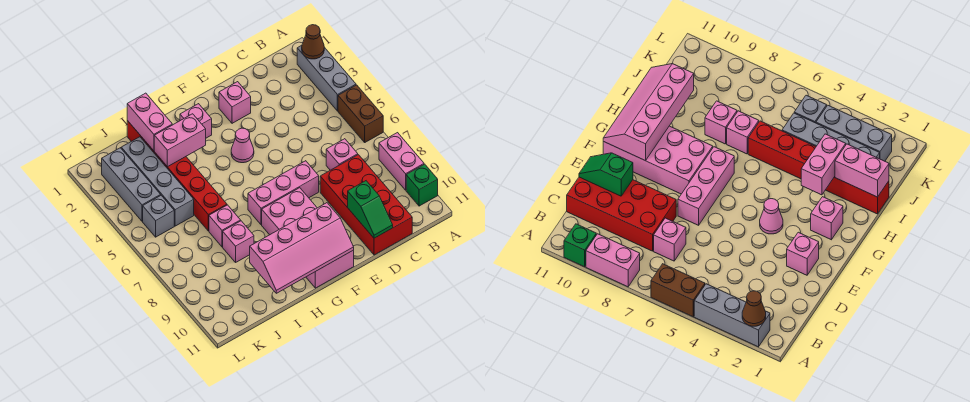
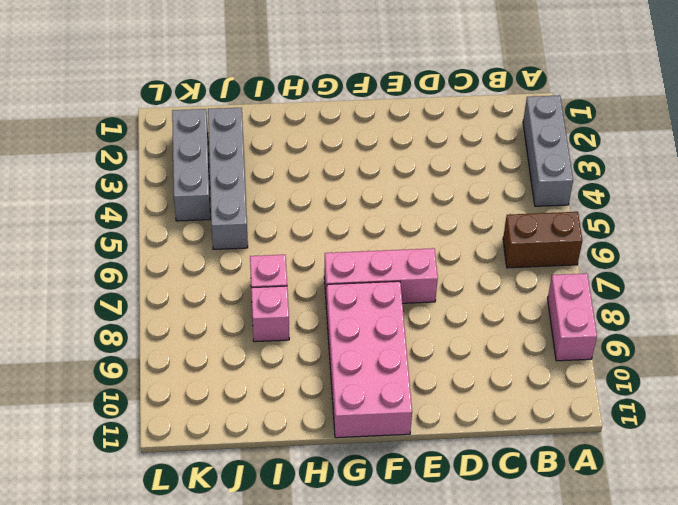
brown brick A6:B6 level 1 -> brown brick A5:A6 level 1
none -> green brick A10 level 1
none -> pink brick C7 level 1
none -> red brick C8:D11 level 1

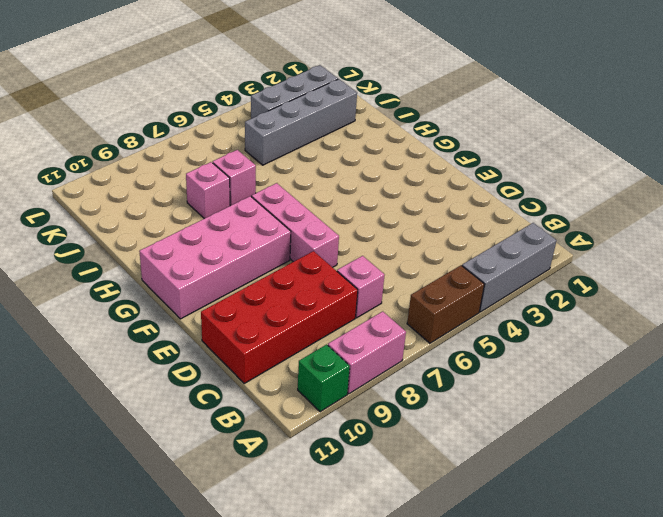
none -> pink brick E2 level 1
none -> pink cone F4 level 1
none -> pink brick G2 level 1

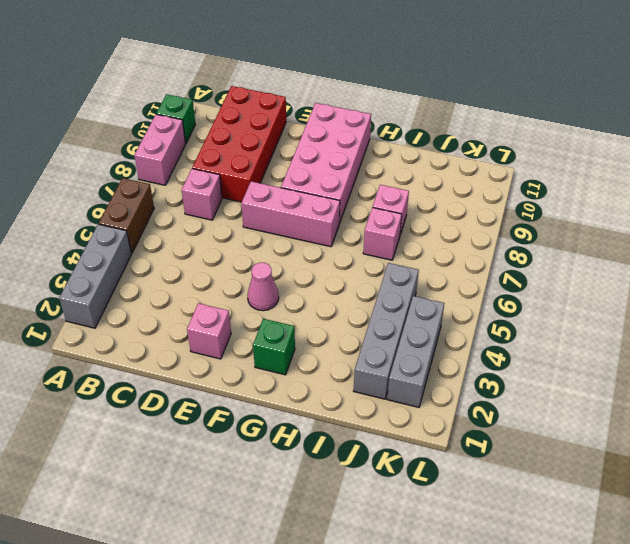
green brick G2 level 1 -> pink brick G2 level 1
none -> red brick I1:I6 level 1
none -> grey brick K5 level 1
none -> brown cone A2 level 2

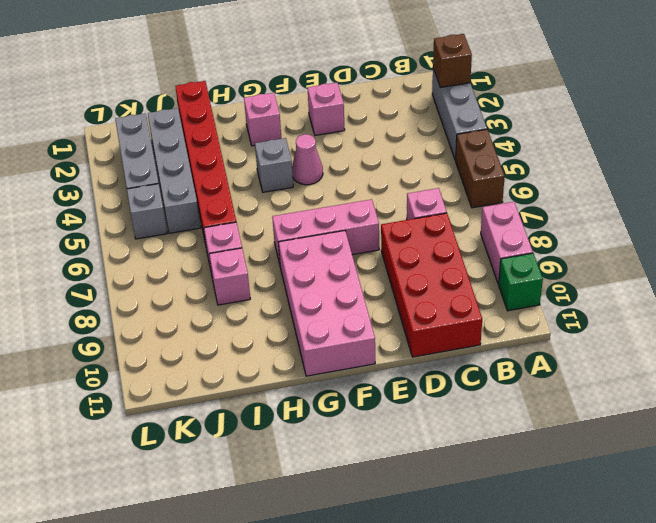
brown brick A2 level 2 -> brown cone A2 level 2
grey brick G4 level 1 -> none
none -> green slope D10:D11 level 2 top 10
none -> pink slope F10:I11 level 2 top 10
none -> pink brick H3:I3 level 2

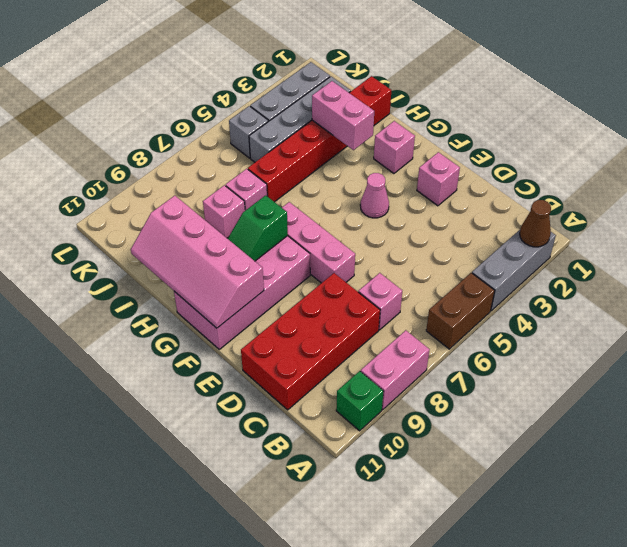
green slope G8:G9 level 2 top 8 -> green slope D10:D11 level 2 top 10
none -> pink brick I1:I2 level 2

